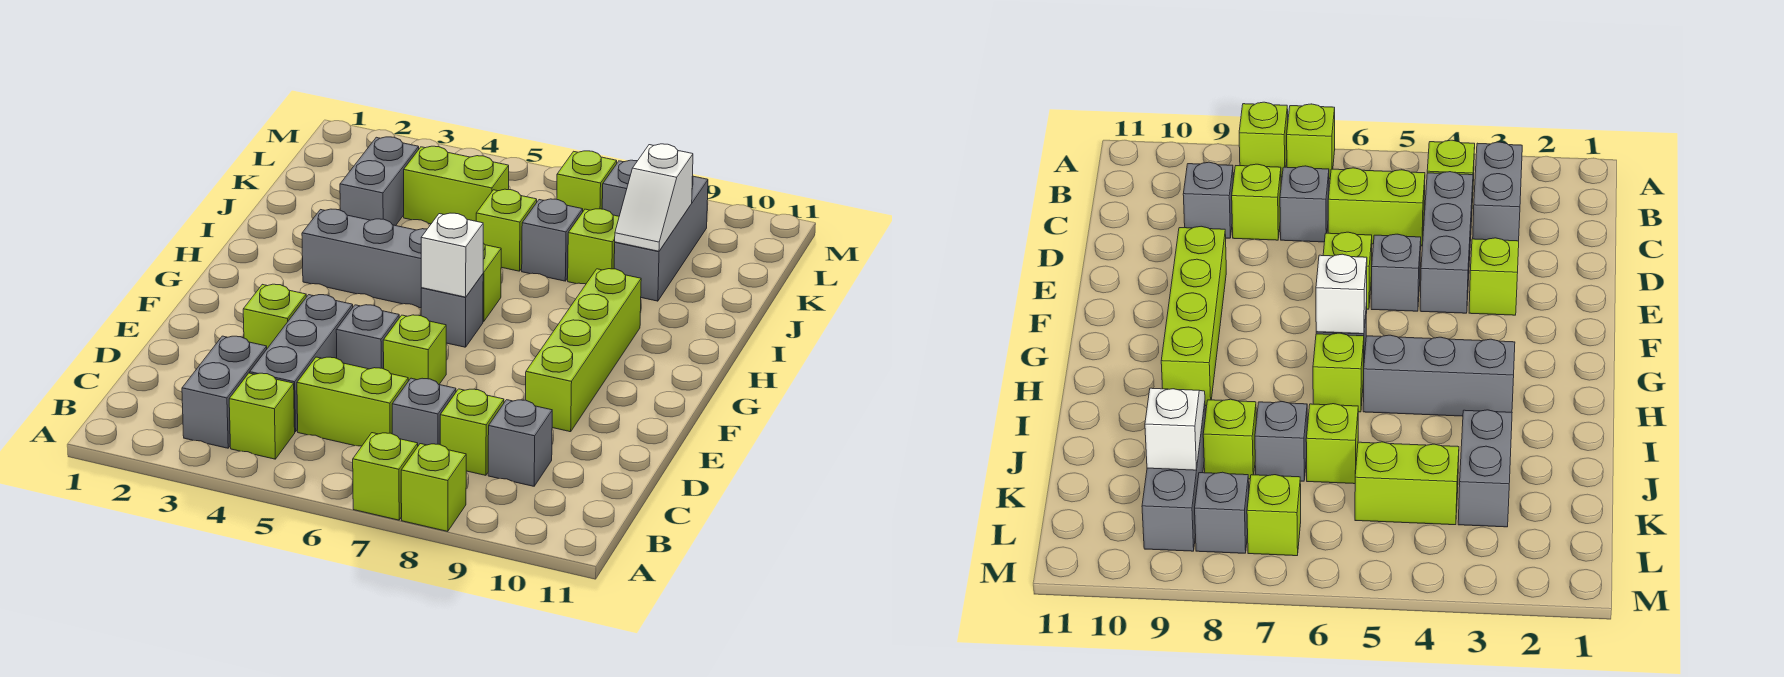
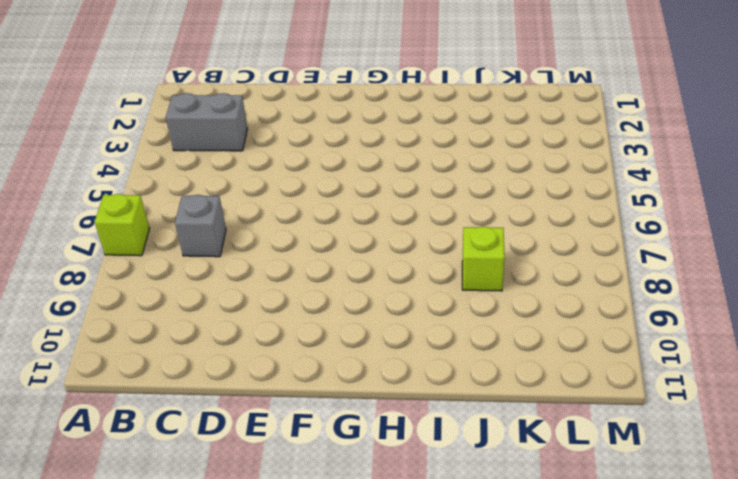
none -> lime brick A8 level 1
none -> lime brick B4 level 1
none -> grey brick C4:E4 level 1

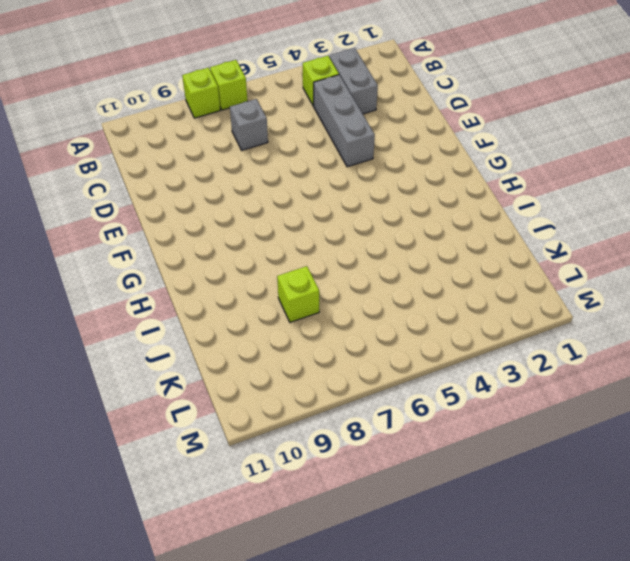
none -> lime brick C5:C6 level 1
none -> lime brick C8 level 1
none -> grey brick C9 level 1

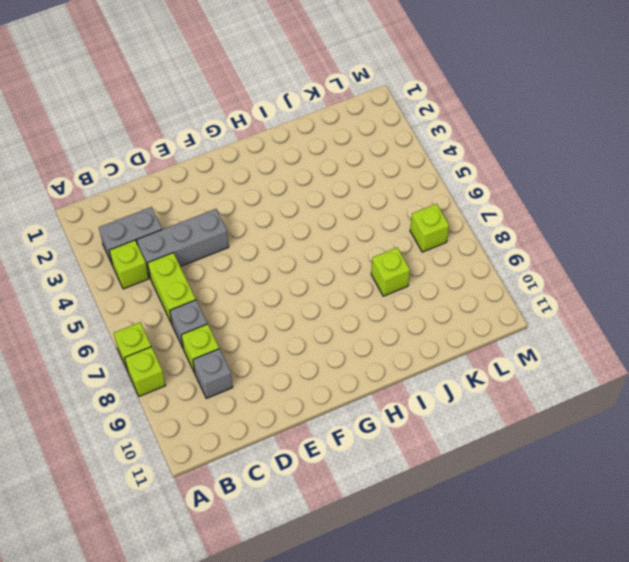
none -> lime brick E3 level 1
none -> grey brick E5 level 1
none -> lime brick E6 level 1

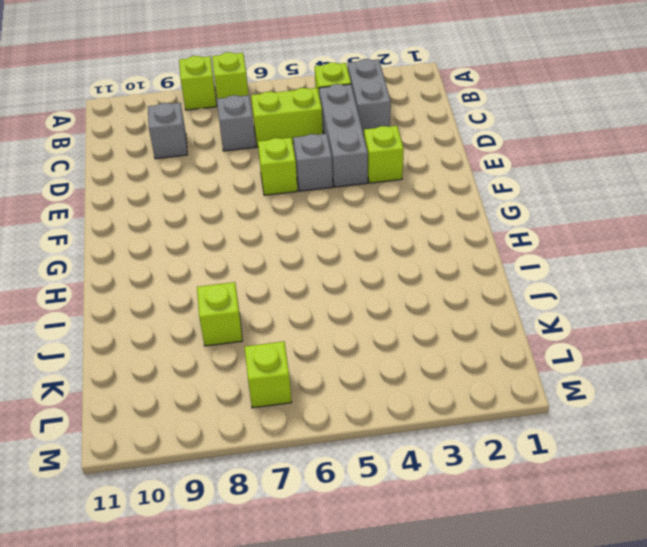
none -> lime brick C8 level 1
none -> lime brick E9:H9 level 1
none -> grey brick G6 level 1

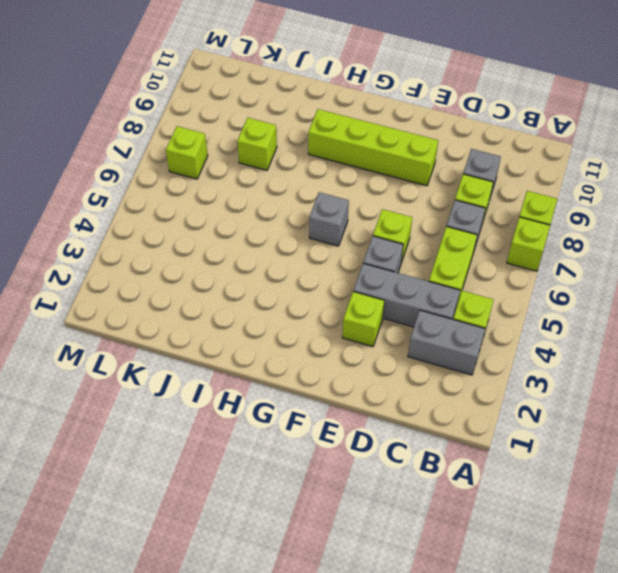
none -> grey brick H3:H5 level 1
none -> lime brick H6 level 1
none -> grey brick J3:K3 level 1

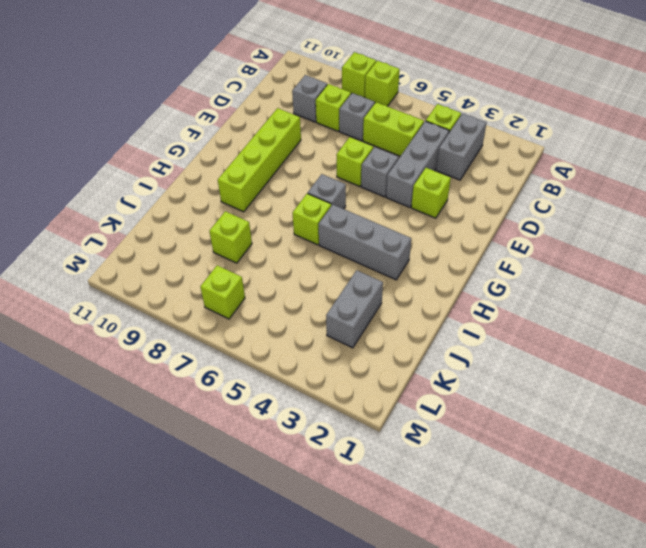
none -> lime brick J6 level 1
none -> grey brick J7 level 1
none -> grey brick J9:L9 level 1

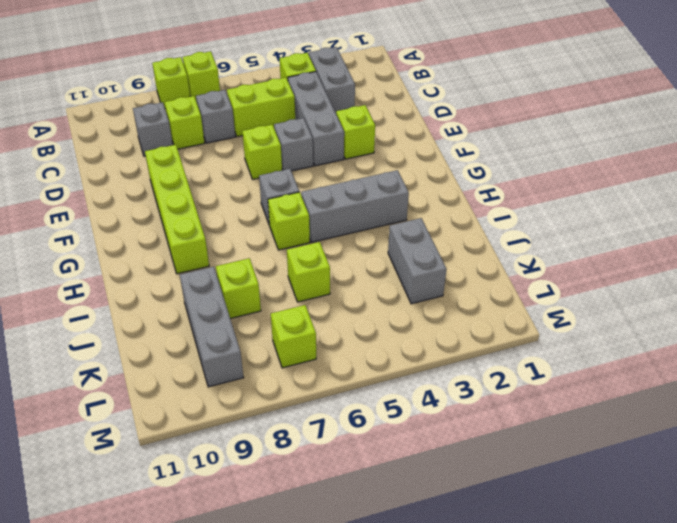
none -> grey brick J7 level 1
none -> lime brick K4:K5 level 1
none -> grey brick L8 level 1

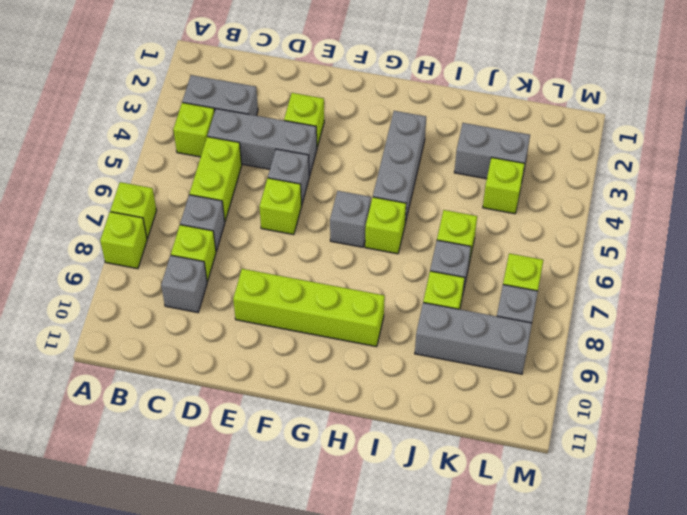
lime brick K4 level 1 -> lime brick K4:K5 level 1
none -> white brick G6 level 2
none -> white slope J9:K9 level 2 top K

